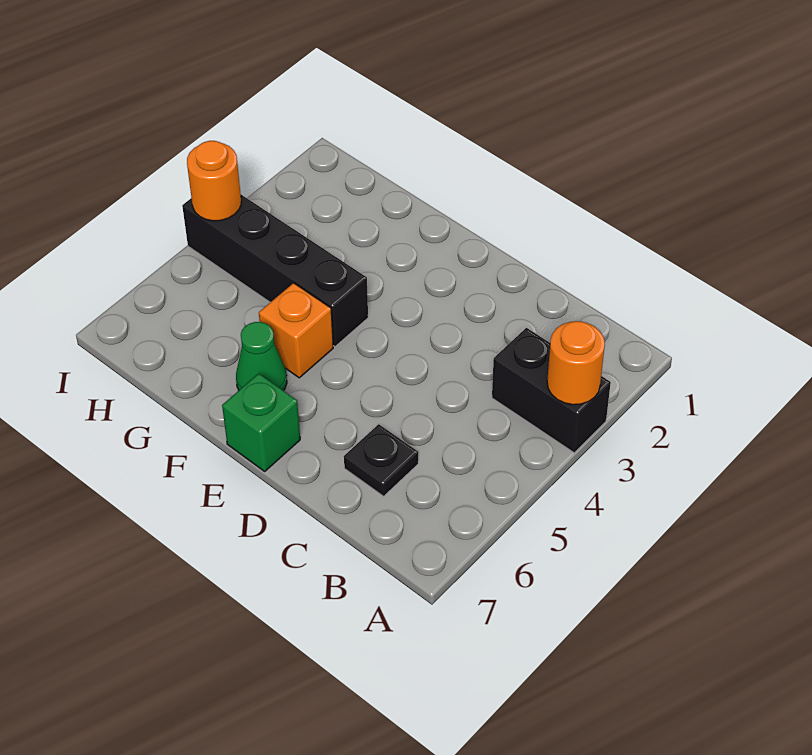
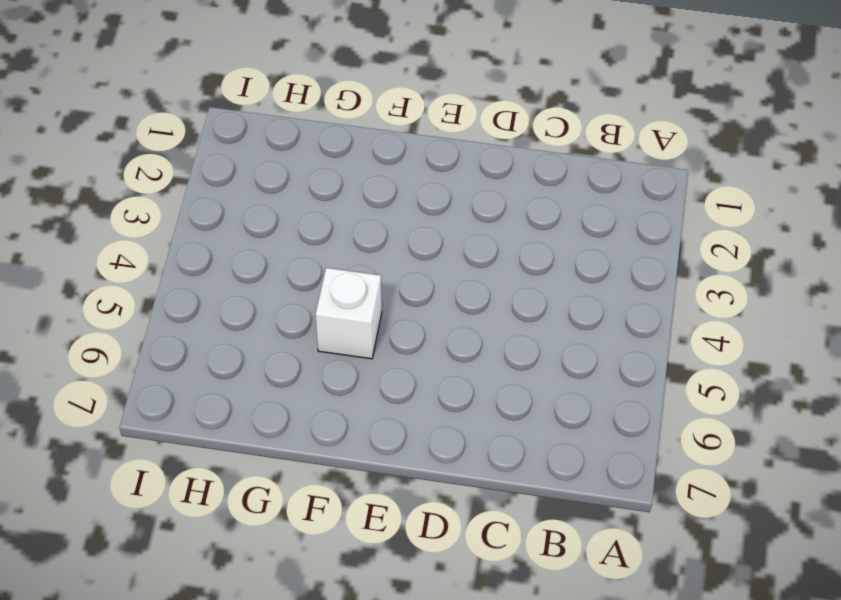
white brick F5 level 1 -> orange brick F5 level 1
none -> black brick A3:B3 level 1
none -> black plate C6 level 1

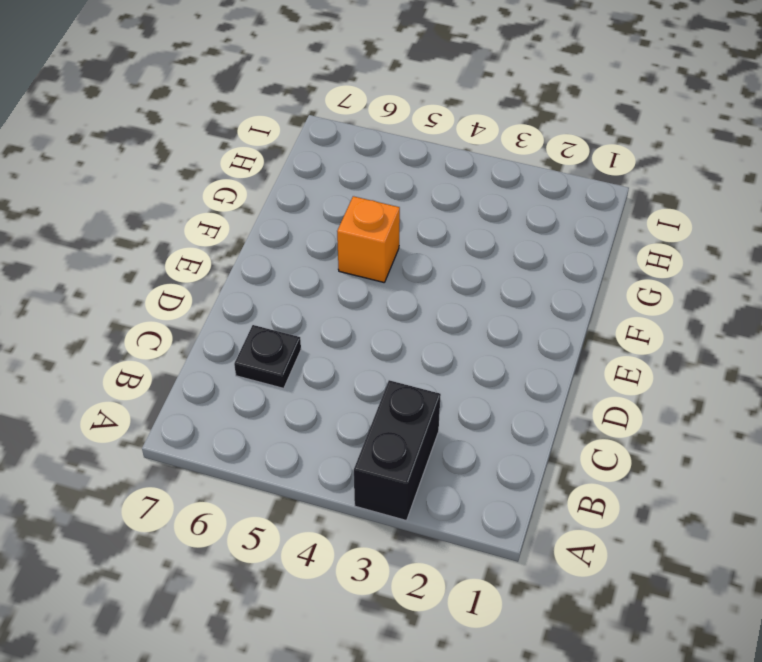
none -> green brick E7 level 1
none -> black brick F4:I4 level 1

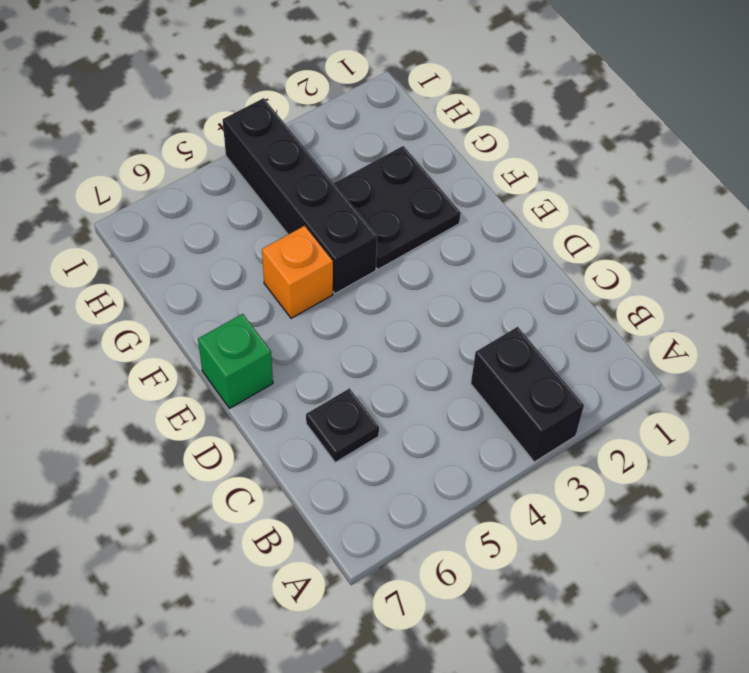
black plate F2:G3 level 1 -> none
none -> green cone F6 level 1
none -> orange round brick A3 level 2

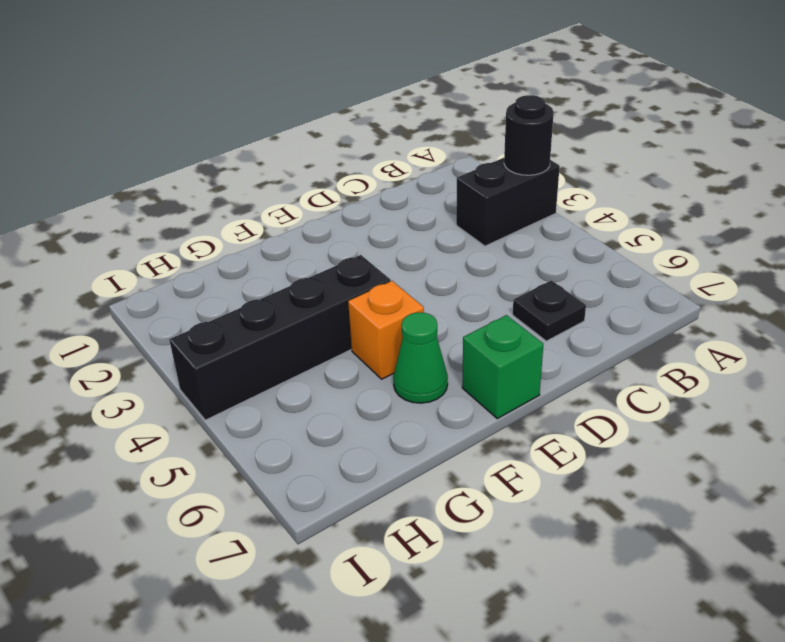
black round brick A3 level 2 -> orange round brick A3 level 2
none -> orange round brick I4 level 2

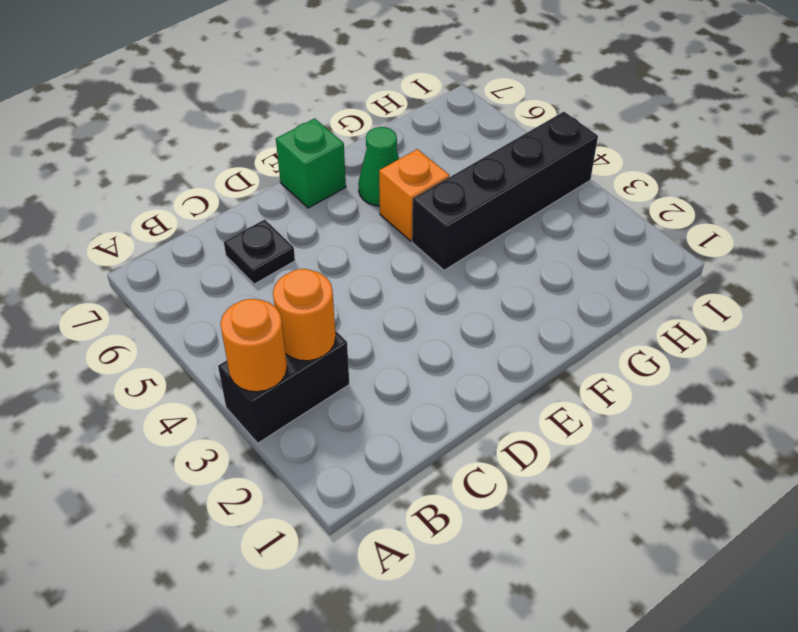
orange round brick B3 level 2 -> orange round brick I4 level 2

